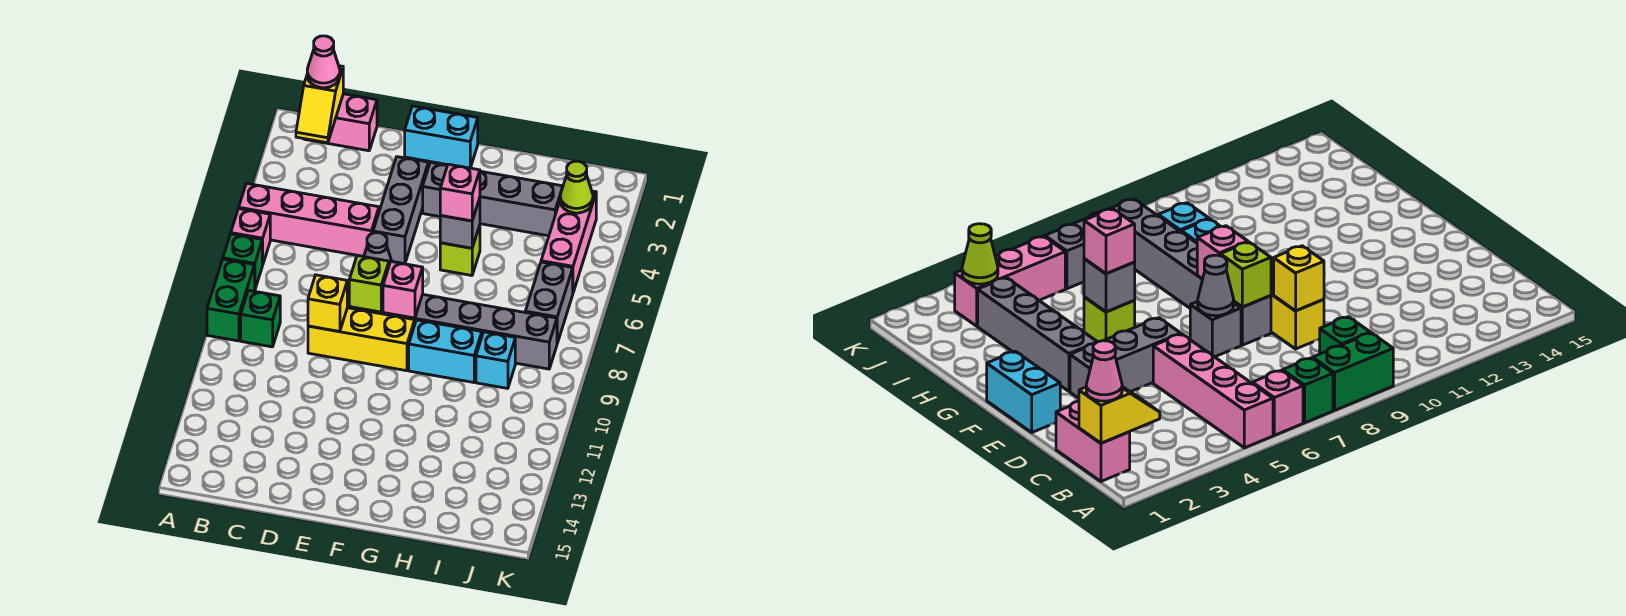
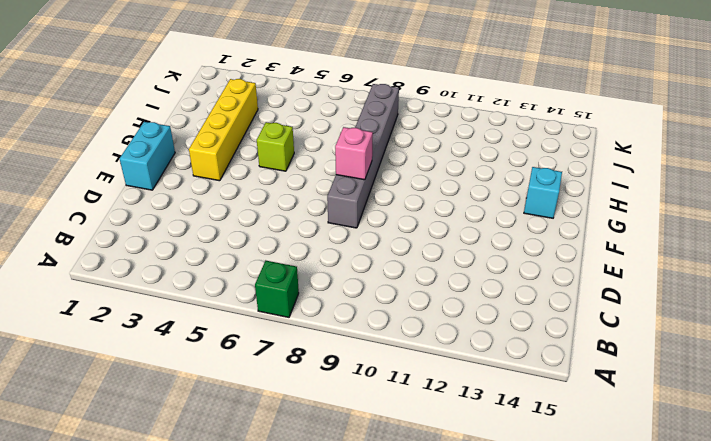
yellow brick F3:I3 level 1 -> grey brick F3:I3 level 1
cyan brick G14 level 1 -> cyan brick I9 level 1
none -> pink brick A5:D5 level 1
none -> pink brick A6 level 1
none -> green brick A8:A9 level 1

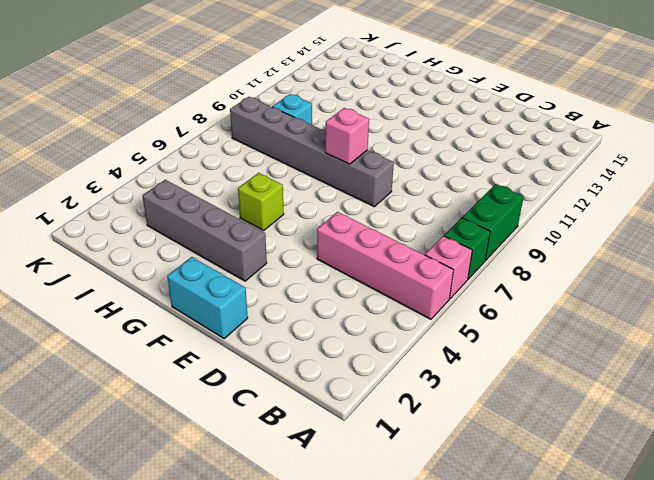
none -> pink brick B1:C1 level 1
none -> green brick B9 level 1
none -> yellow brick D9:F9 level 1

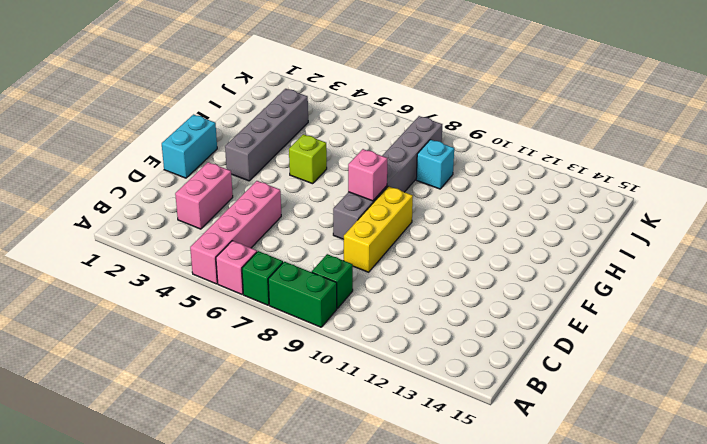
pink brick C3:D3 level 1 -> pink brick B1:C1 level 1
none -> grey brick E3:E5 level 1
none -> grey brick E7 level 1
none -> cyan brick G9:H9 level 1

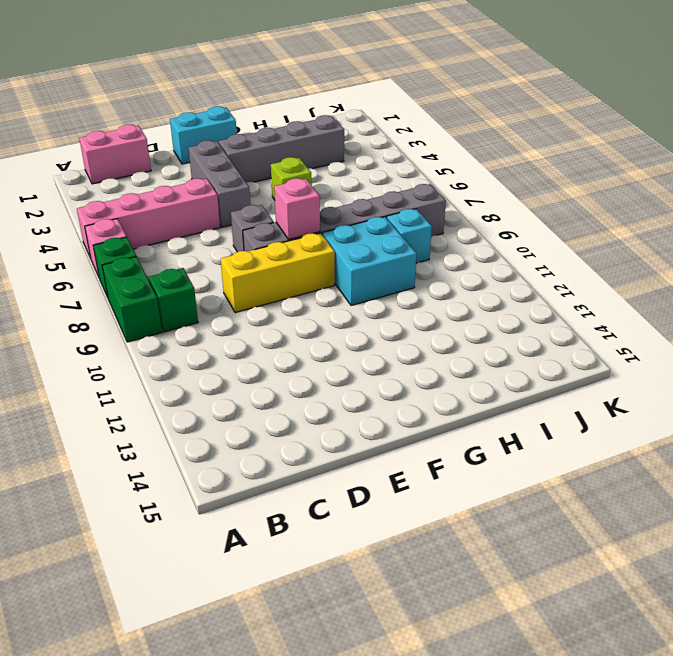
cyan brick G9:H10 level 1 -> cyan brick G9:H9 level 1
none -> pink brick J3:J5 level 1
none -> grey brick J6:J7 level 1
none -> yellow slope B1:B2 level 2 top 1

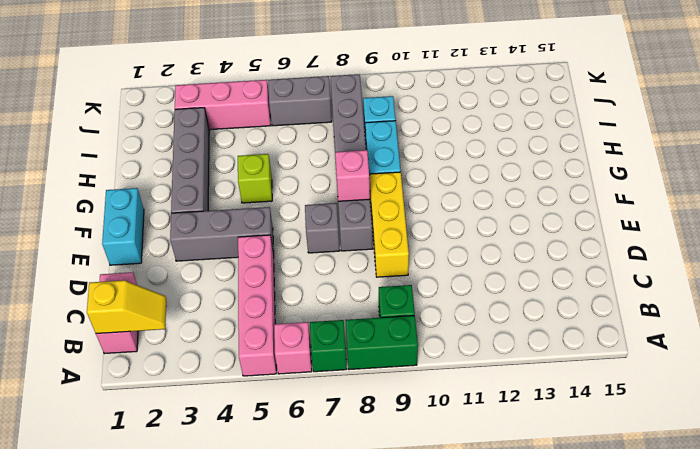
none -> yellow brick D9 level 2
none -> grey cone E7 level 2
none -> lime brick E8 level 2

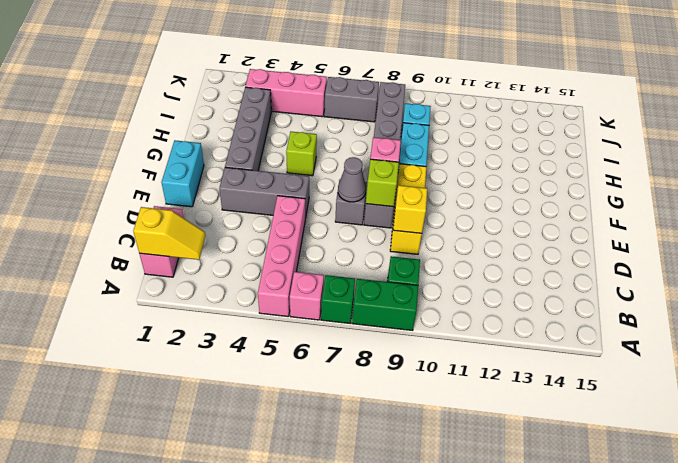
none -> grey brick G5 level 2
none -> lime cone J3 level 2
none -> pink cone B1 level 3

